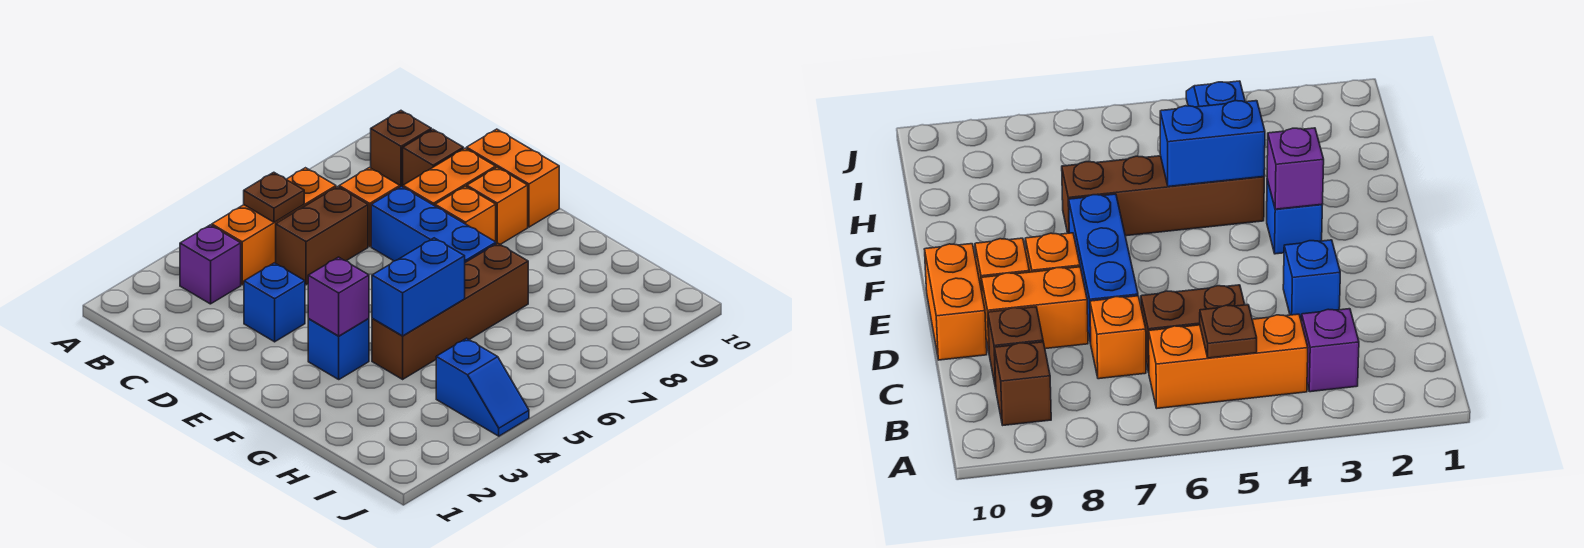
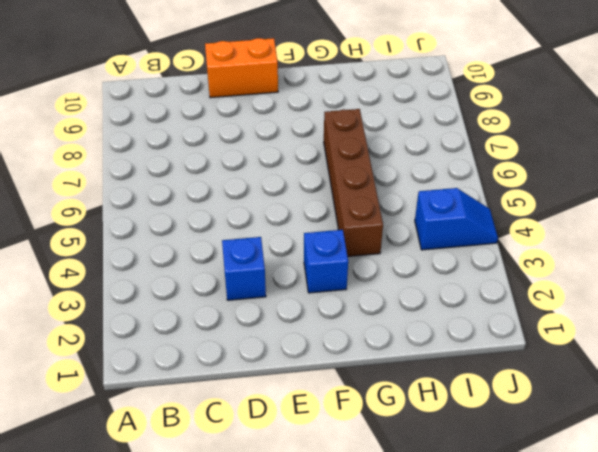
none -> purple brick B3 level 1
none -> orange brick B4:B6 level 1
none -> brown brick B9 level 1

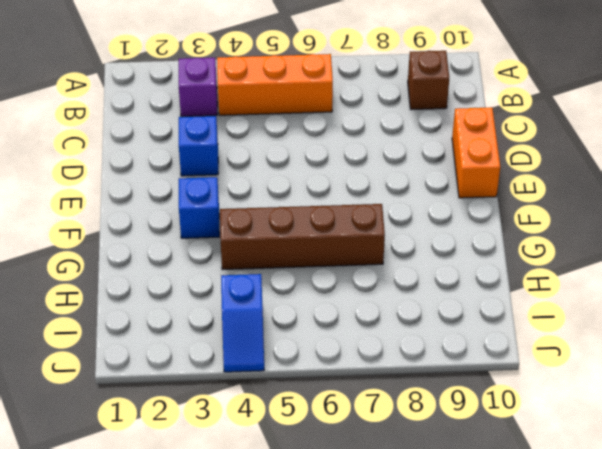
none -> brown brick C5:C6 level 1
none -> orange brick C7 level 1
none -> brown brick C9 level 1

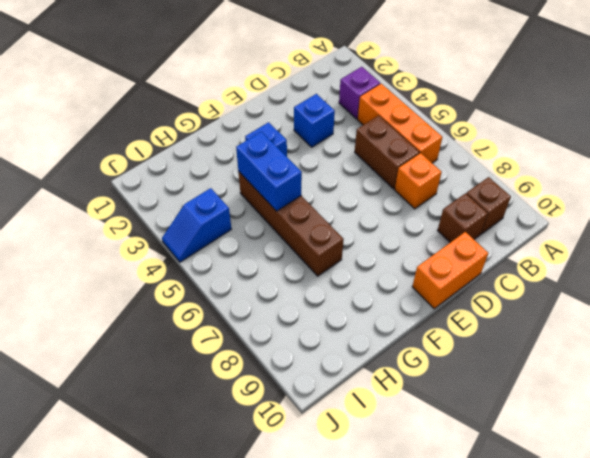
none -> blue brick D7:F7 level 1
none -> orange brick D8:D9 level 1
none -> orange brick E8 level 1

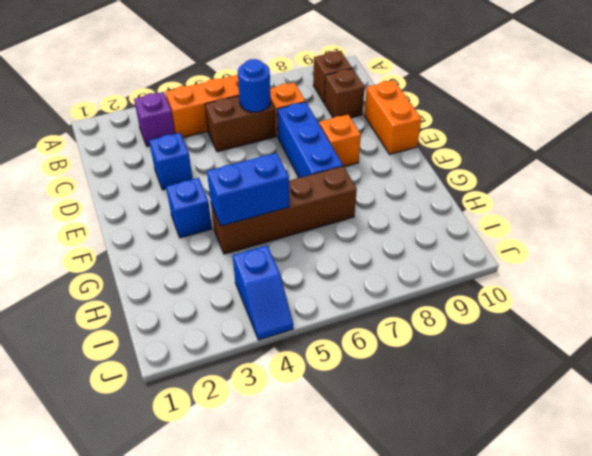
blue round brick C6 level 2 -> none
none -> orange brick D8:D9 level 1
none -> orange brick E9 level 1
none -> brown plate B5 level 2

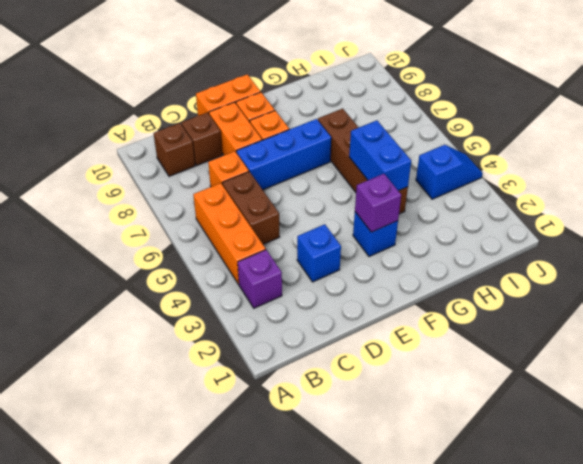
none -> brown plate B5 level 2

